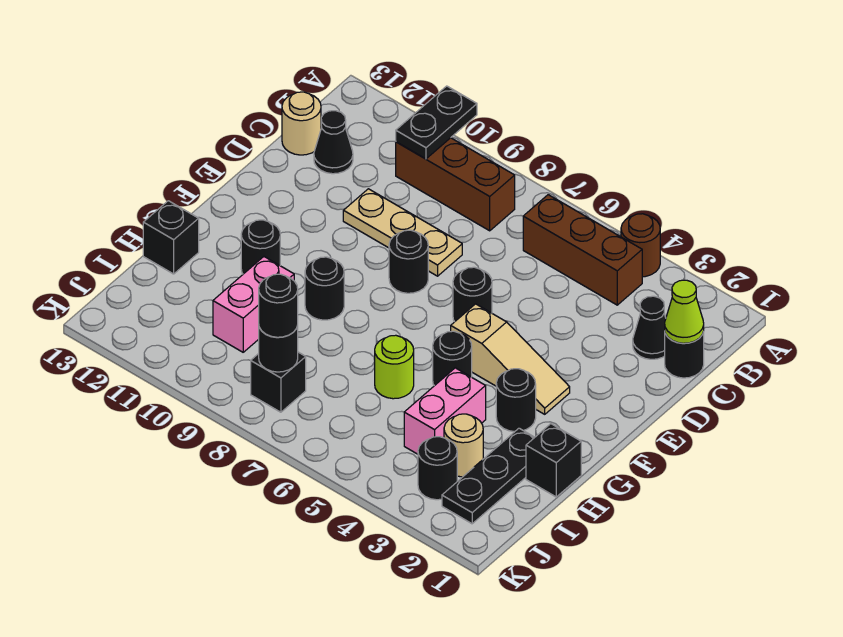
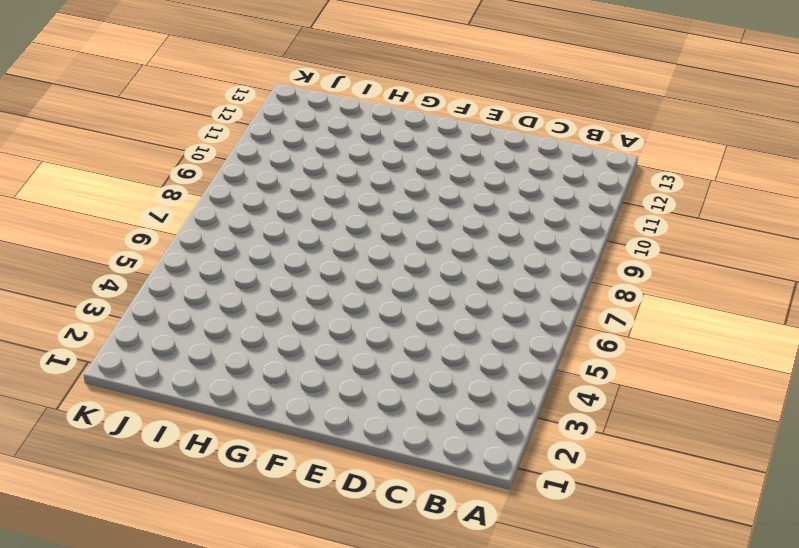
none -> brown round brick A4 level 1
none -> brown brick B4:B6 level 1
none -> brown brick B8:B10 level 1

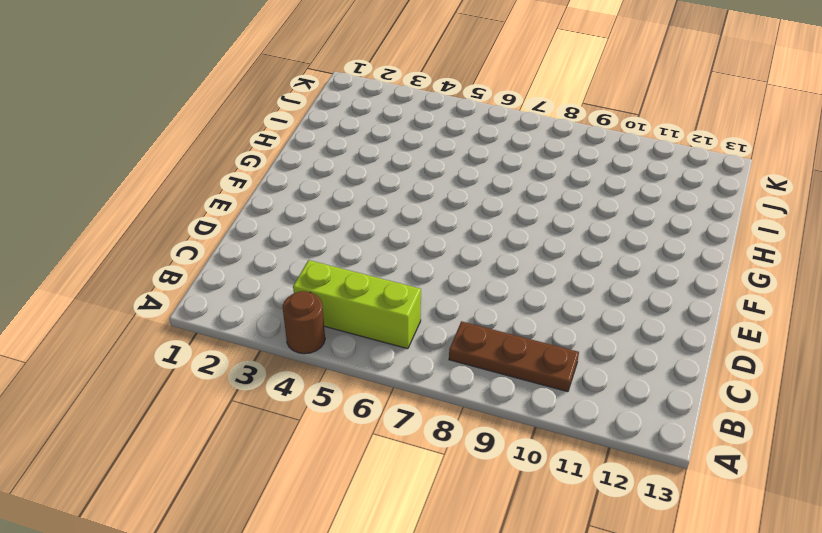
lime brick B4:B6 level 1 -> brown brick B4:B6 level 1
brown plate B8:B10 level 1 -> brown brick B8:B10 level 1
none -> black round brick C1 level 1
none -> black cone C2 level 1
none -> black cone C12 level 1

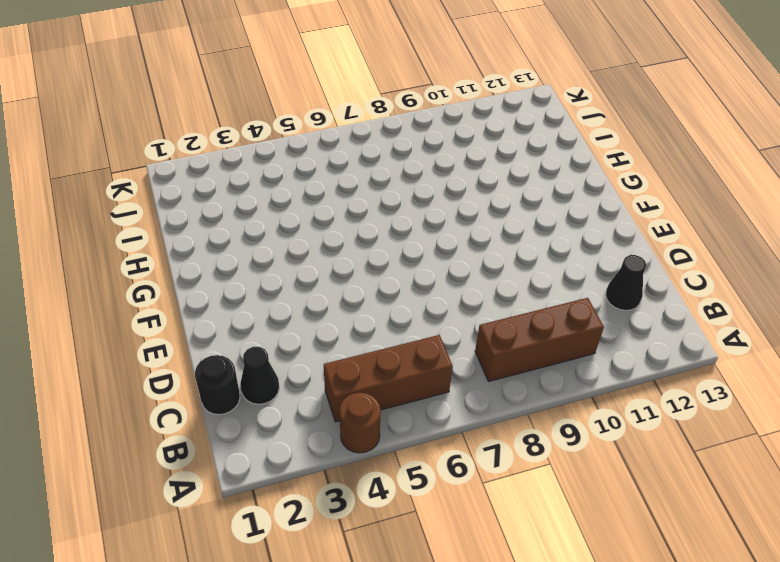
none -> tan round brick C13 level 1
none -> tan plate D8:D10 level 1
none -> black round brick E6 level 1

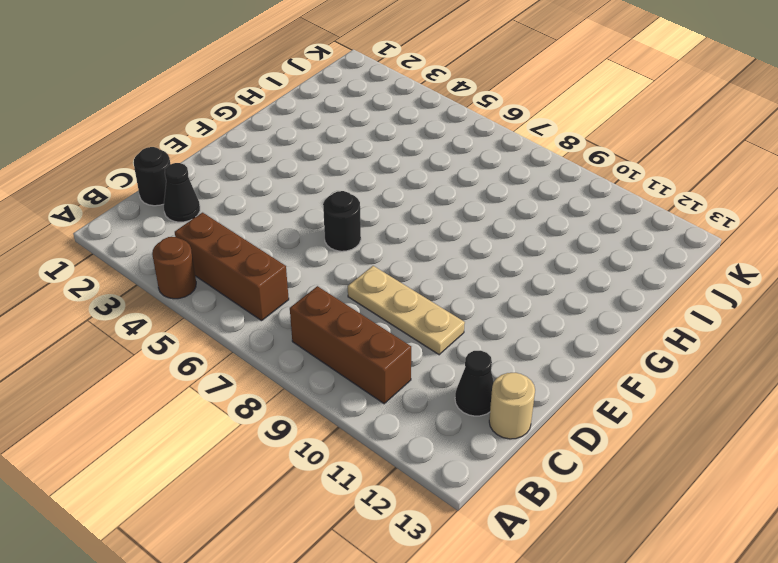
none -> black round brick E8 level 1
none -> tan slope F3:F5 level 1 top 5
none -> black round brick G3 level 1

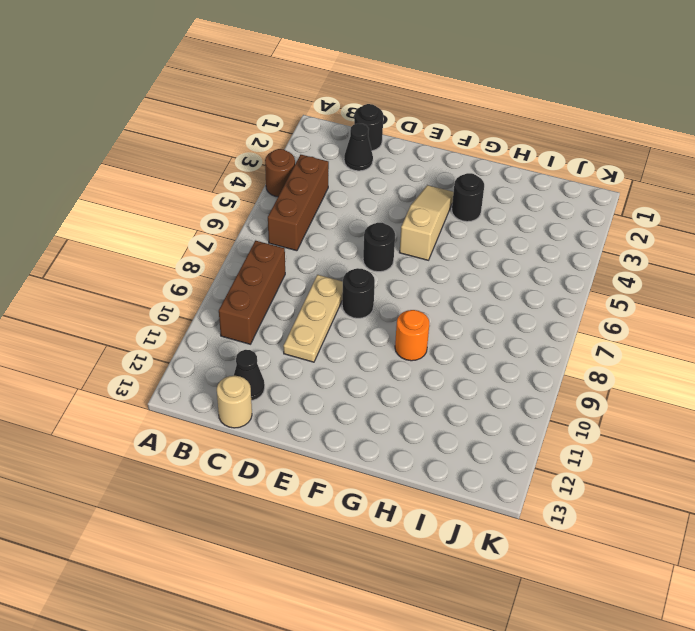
orange round brick G9 level 1 -> black round brick G9 level 1
none -> black round brick G5 level 1
none -> black round brick G11 level 1
none -> black brick H1 level 1

